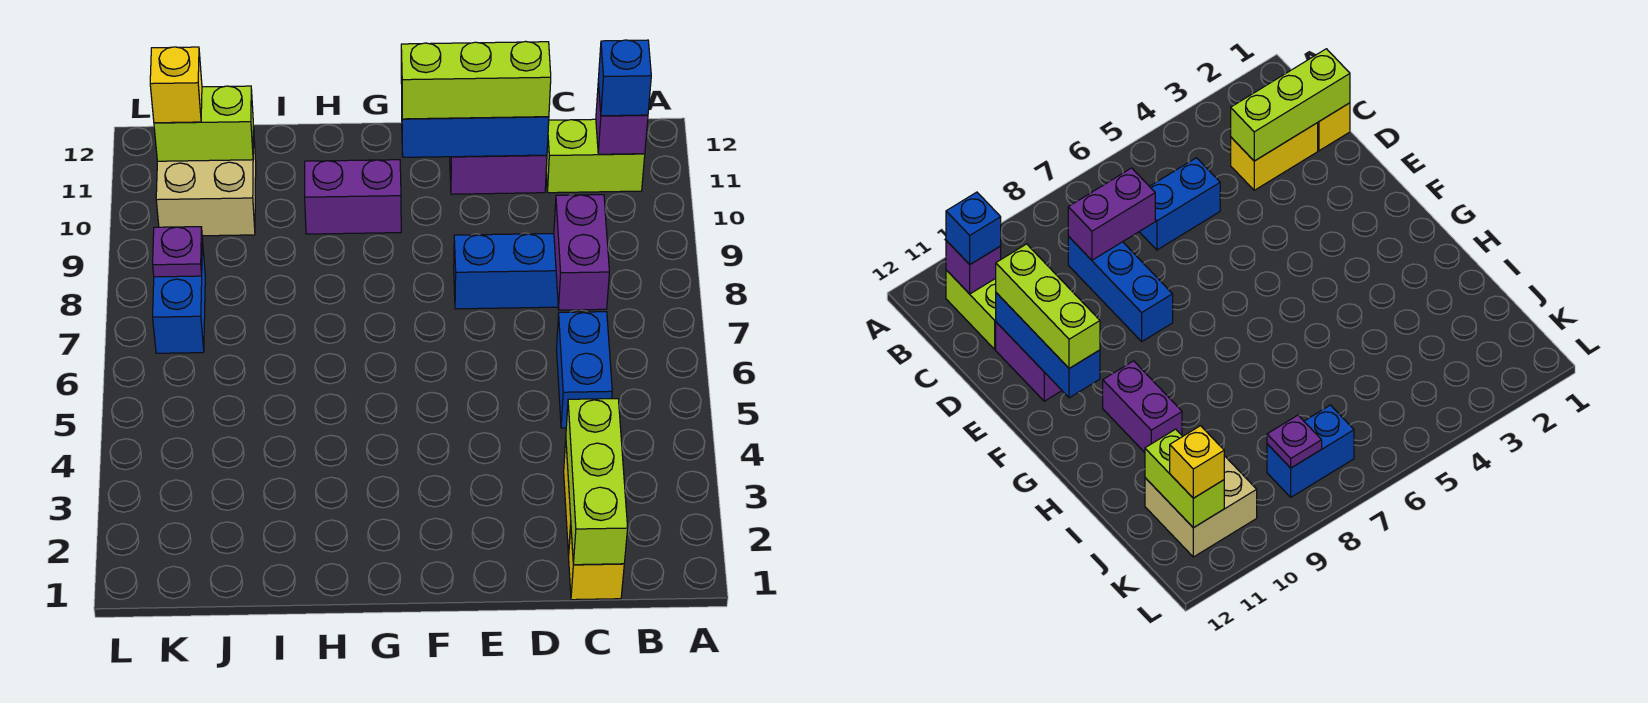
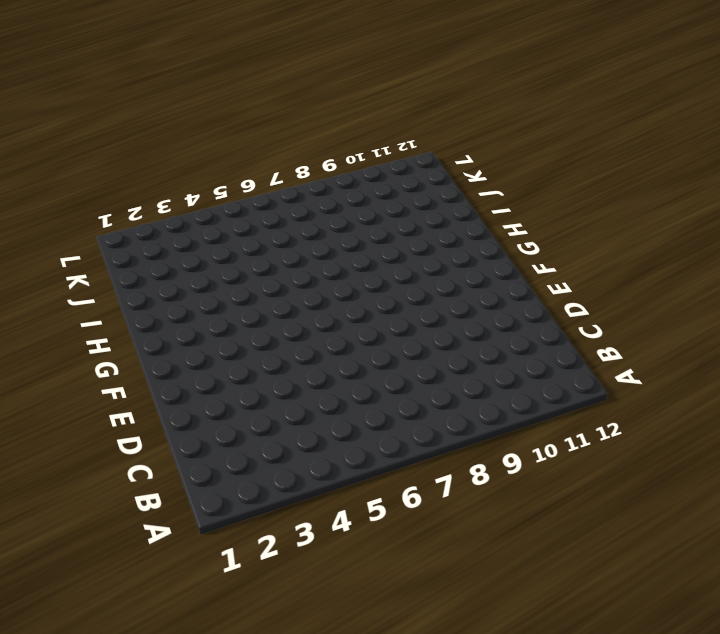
none -> lime brick B11:C11 level 1
none -> yellow brick C1 level 1
none -> yellow brick C2:C3 level 1

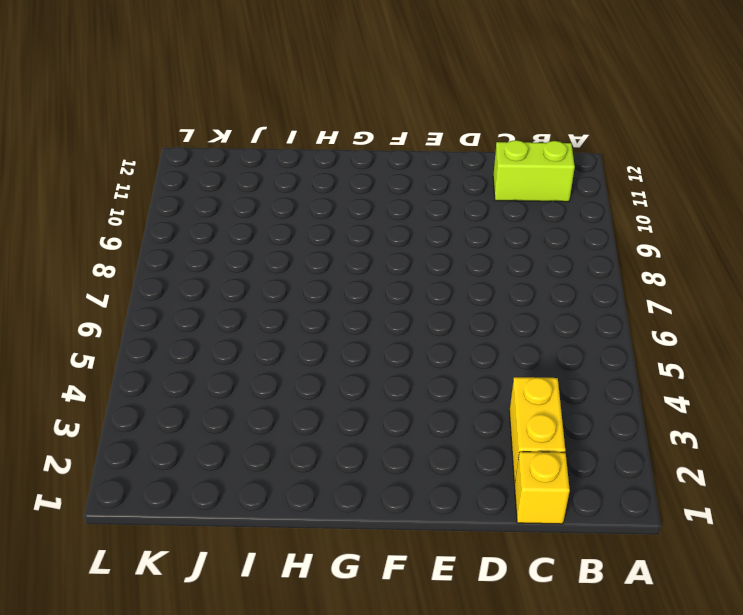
none -> blue brick C5:C6 level 1
none -> blue brick C8:E8 level 1
none -> purple brick D11:E11 level 1

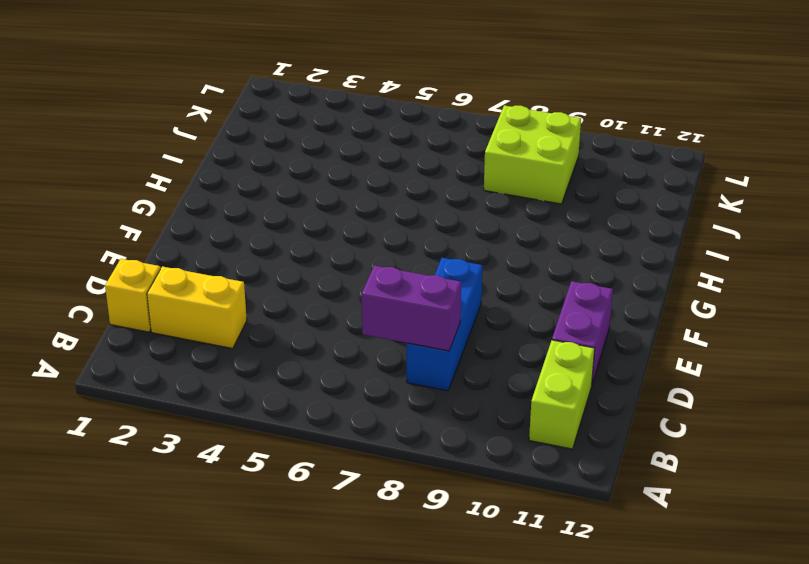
lime brick J8:K9 level 1 -> blue brick K7:K8 level 1
none -> blue brick C5:C6 level 1
none -> purple brick G10:H10 level 1
none -> tan brick J10:K11 level 1

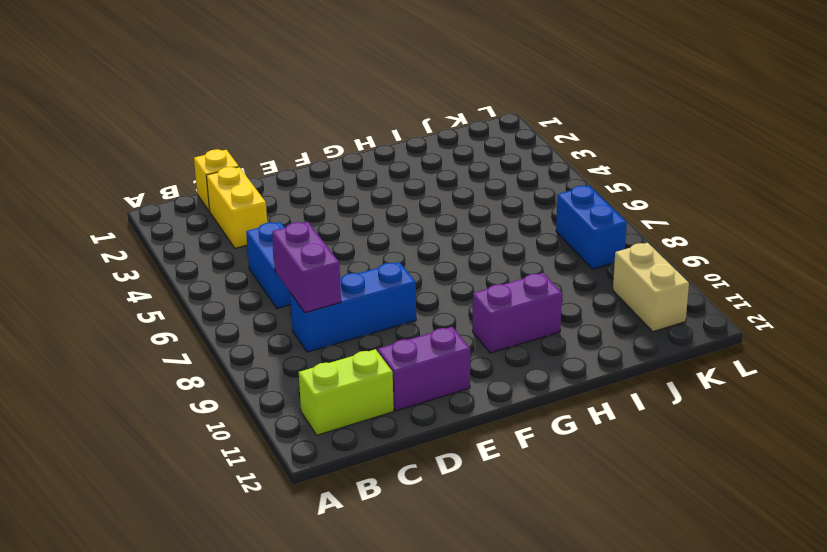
tan brick K10:K11 level 1 -> tan brick J10:K11 level 1
none -> purple brick B11 level 2
none -> lime brick C1:C3 level 2
none -> blue brick D11:F11 level 2

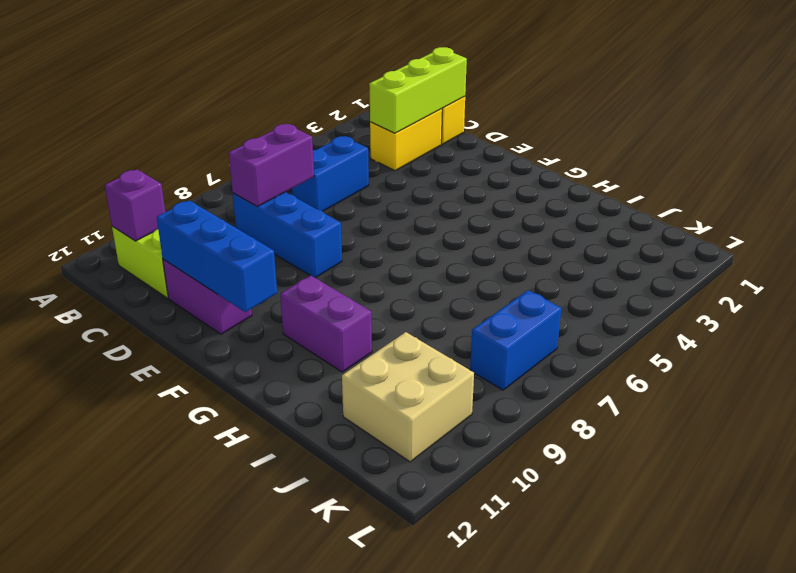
none -> lime brick J11:K11 level 2
none -> purple plate K8 level 2
none -> blue brick B11 level 3

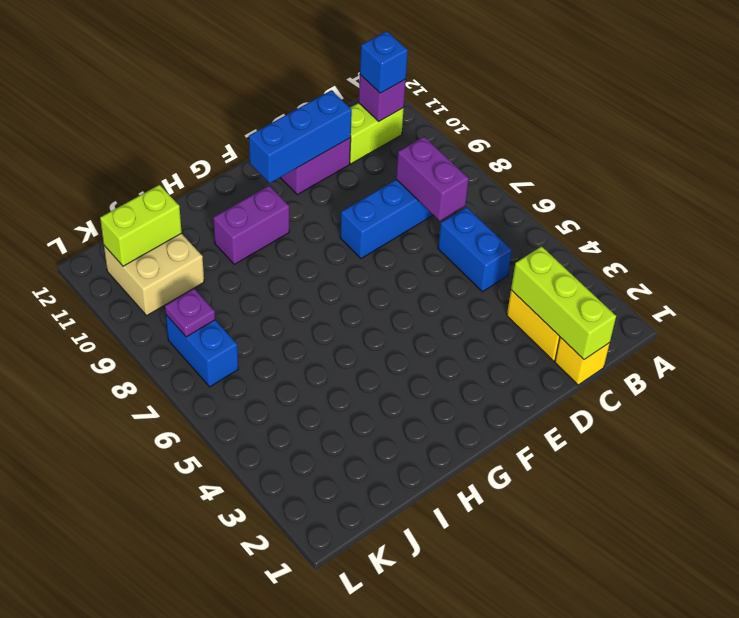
none -> lime brick D11:F11 level 3
none -> yellow brick K11 level 3

